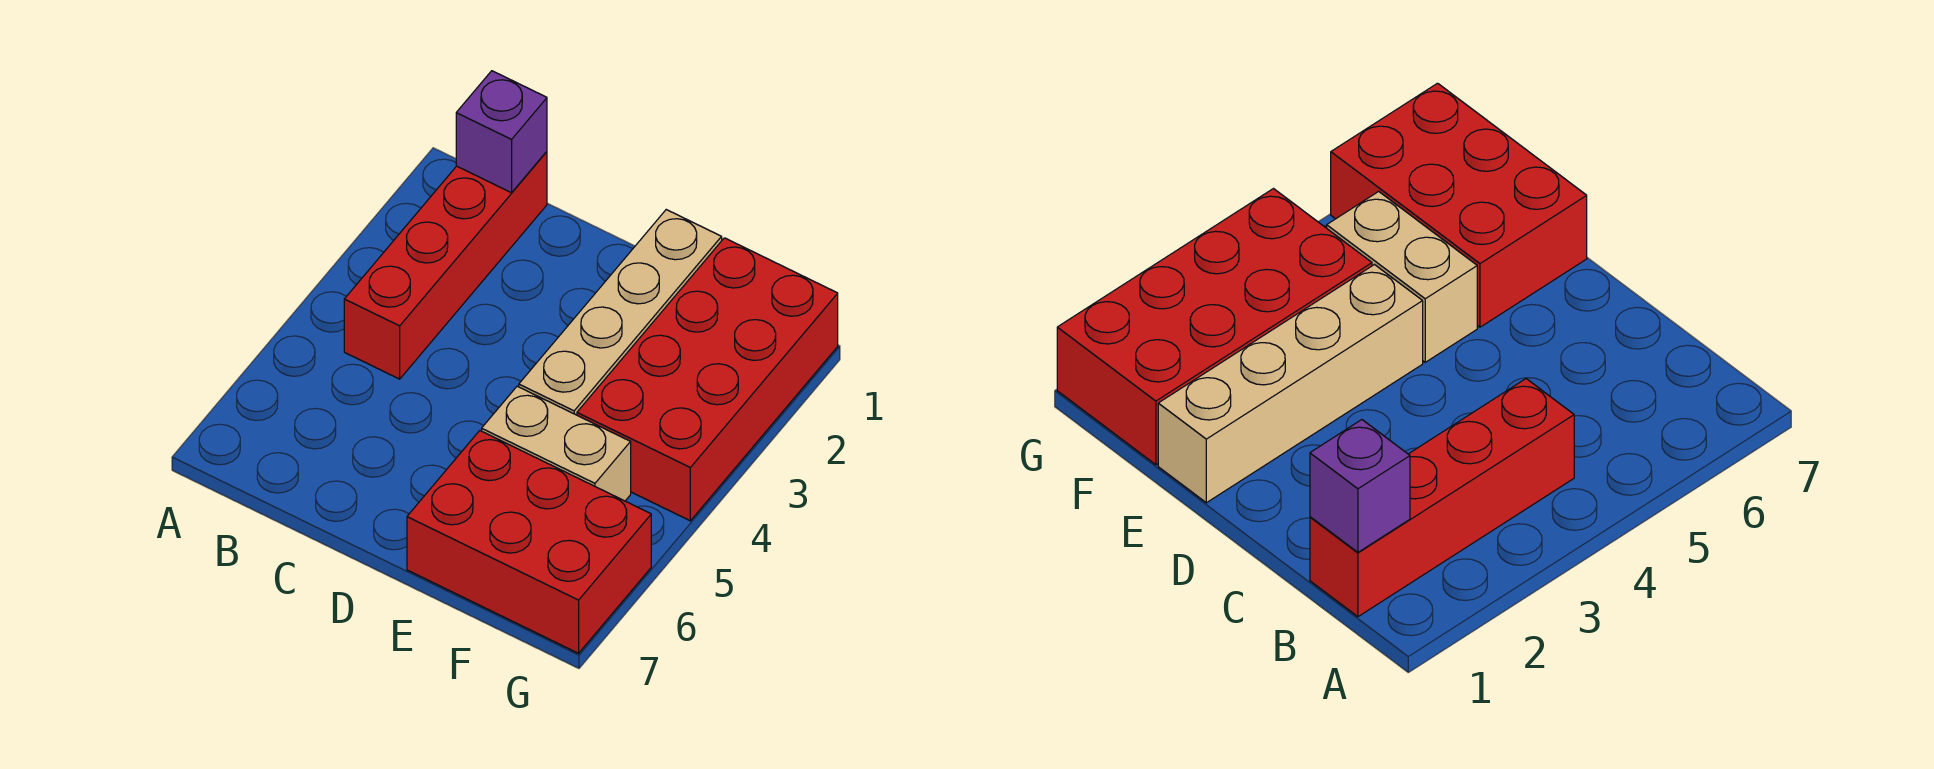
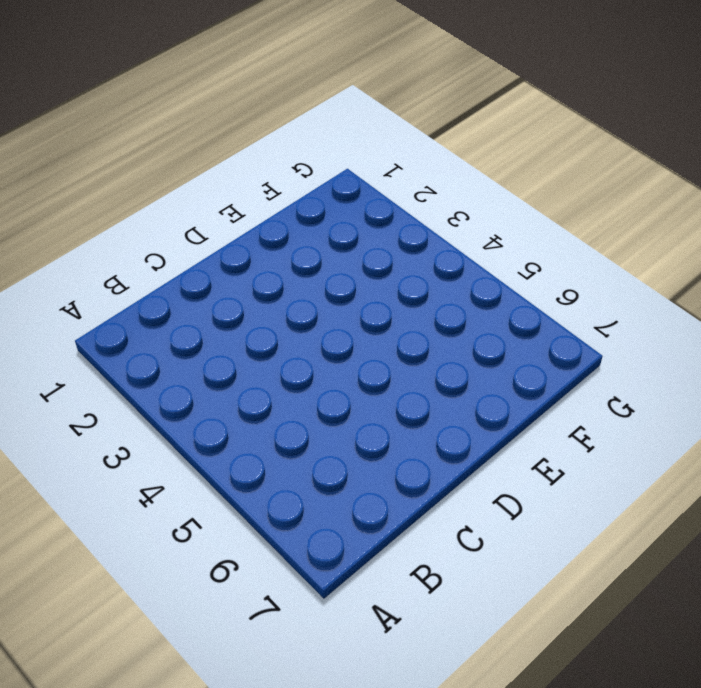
none -> red brick B1:B4 level 1
none -> tan brick E1:E4 level 1

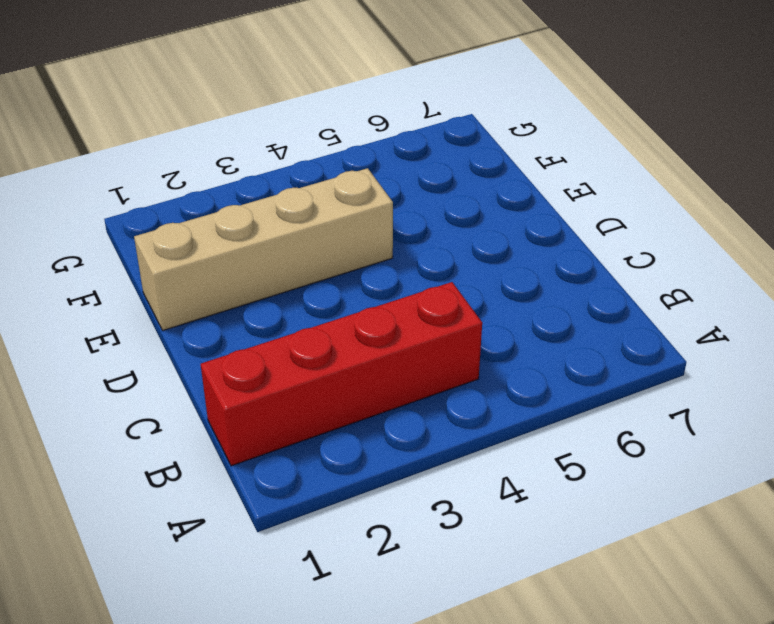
none -> tan brick E5:F5 level 1
none -> red brick E6:G7 level 1

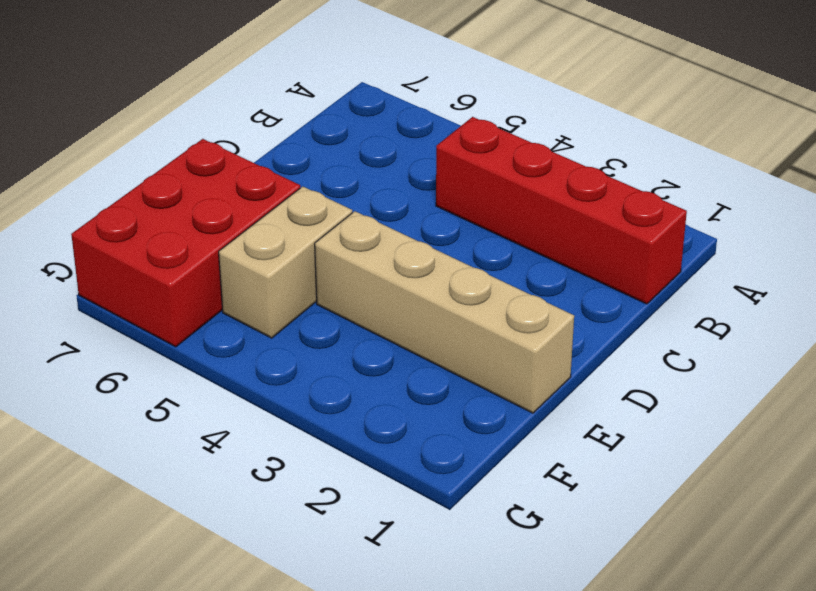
none -> red brick F1:G4 level 1
none -> purple brick B1 level 2

